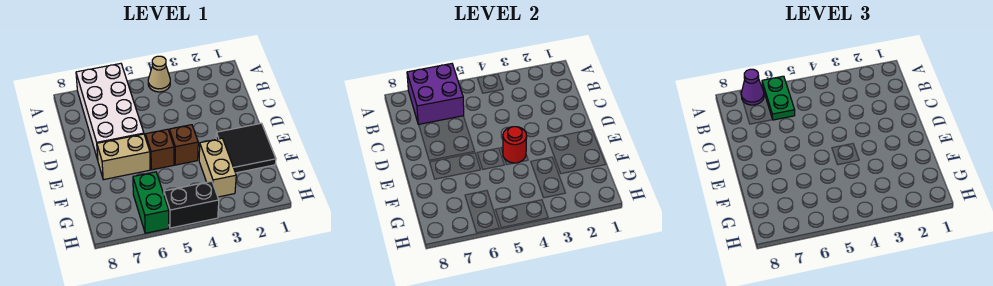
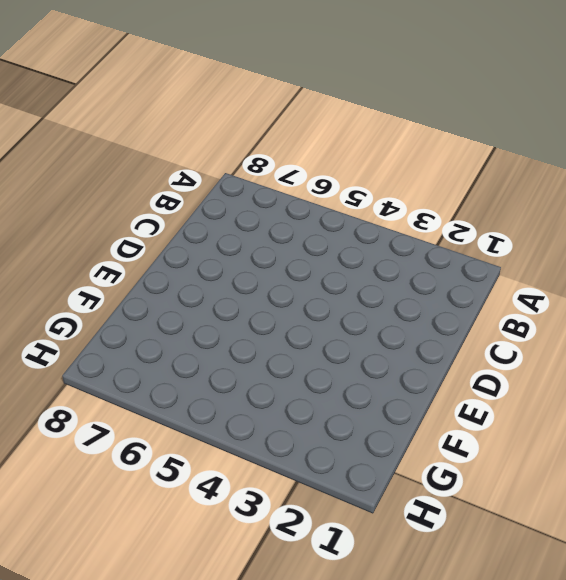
none -> tan cone A4 level 1
none -> white brick A6:D7 level 1
none -> black tile E1:F2 level 1

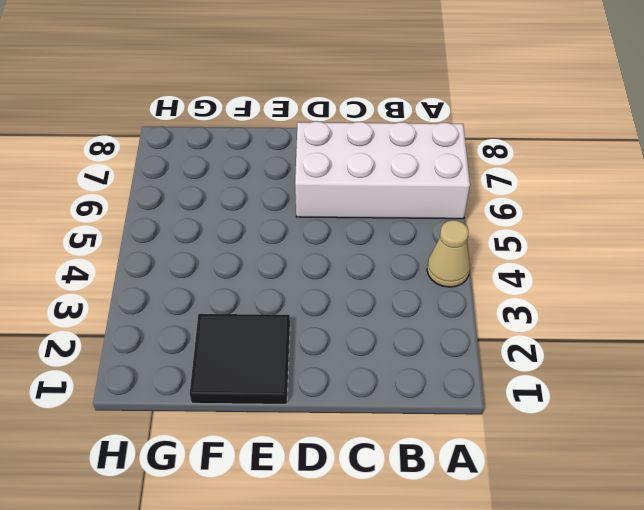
none -> brown brick E4 level 1
none -> brown brick E5 level 1
none -> tan brick E6:E7 level 1

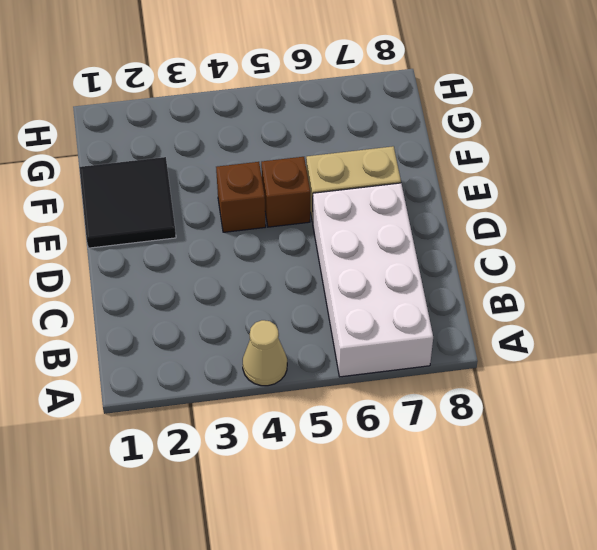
none -> tan brick F3:G3 level 1
none -> green brick G6:H6 level 1
none -> black brick H4:H5 level 1

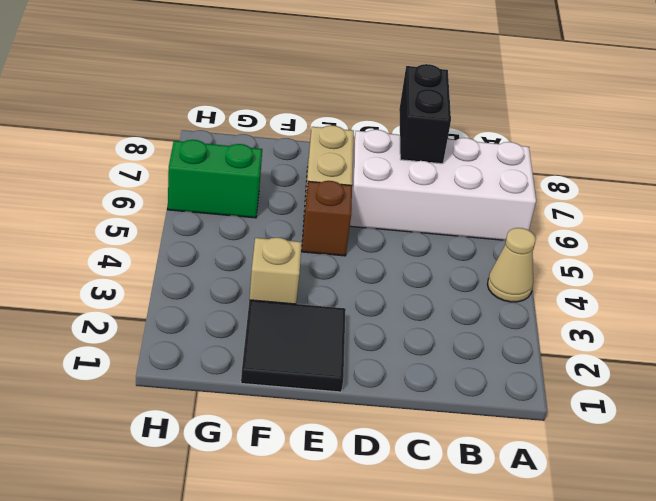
black brick C7:C8 level 2 -> black brick H4:H5 level 1
tan brick F3 level 1 -> tan brick F3:G3 level 1
none -> brown brick E4 level 1
none -> purple brick A6:B7 level 2
none -> red round brick E4 level 2

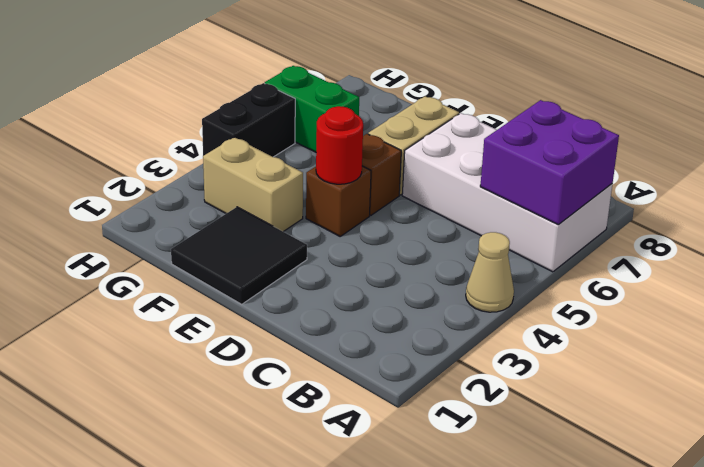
none -> green plate A6:B6 level 3
none -> purple cone A7 level 3

